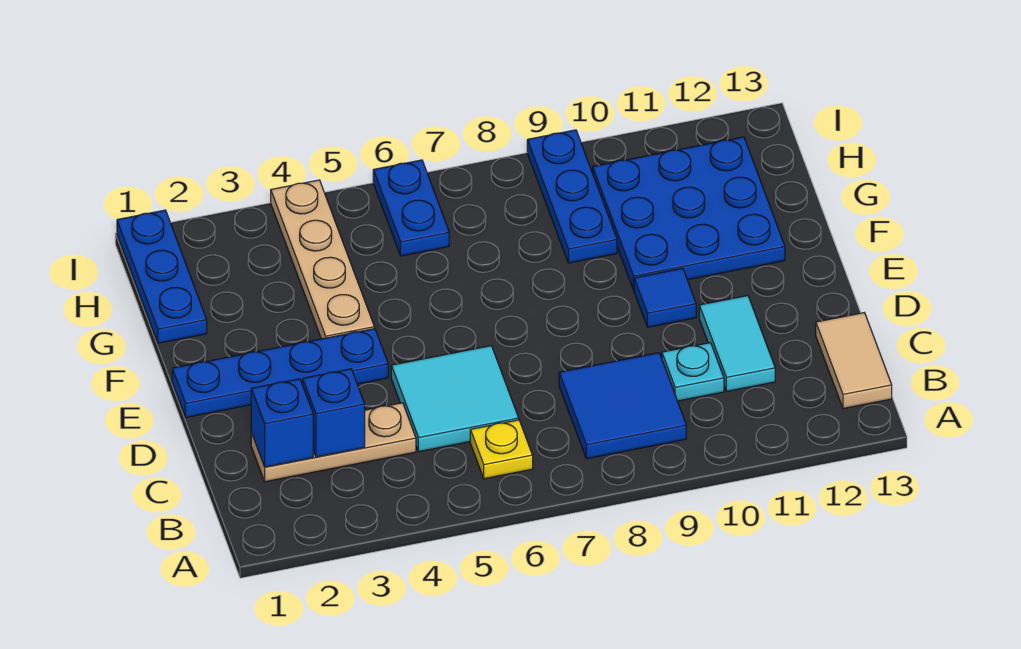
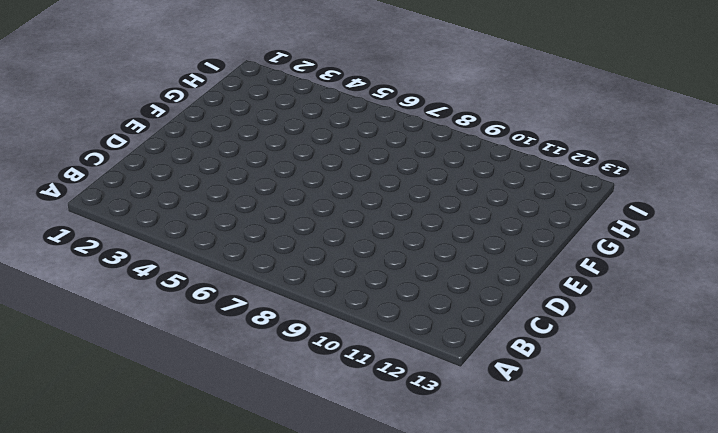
none -> yellow plate B6 level 1
none -> blue tile B8:C9 level 1
none -> tan tile B13:C13 level 1

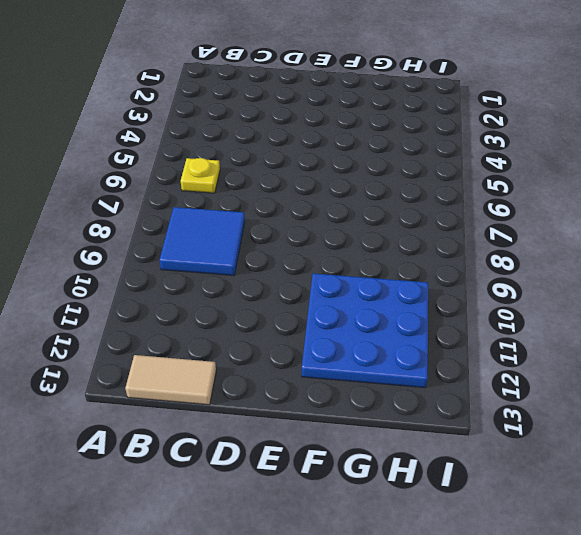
none -> tan plate C2:C4 level 1
none -> cyan tile C5:D6 level 1
none -> cyan plate C10 level 1

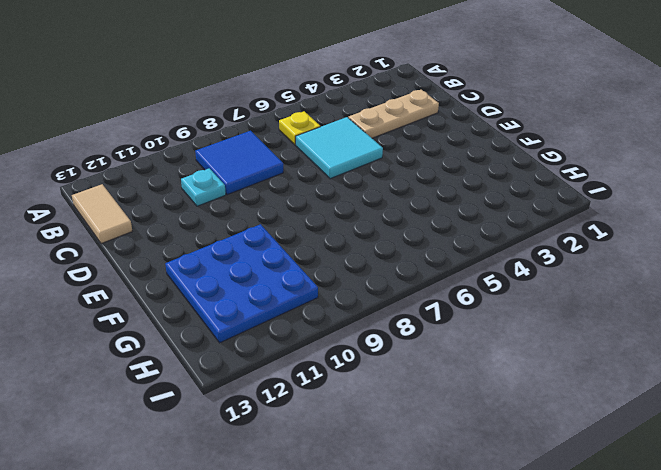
none -> cyan tile C11:D11 level 1
none -> blue plate E1:E4 level 1
none -> blue tile E10 level 1

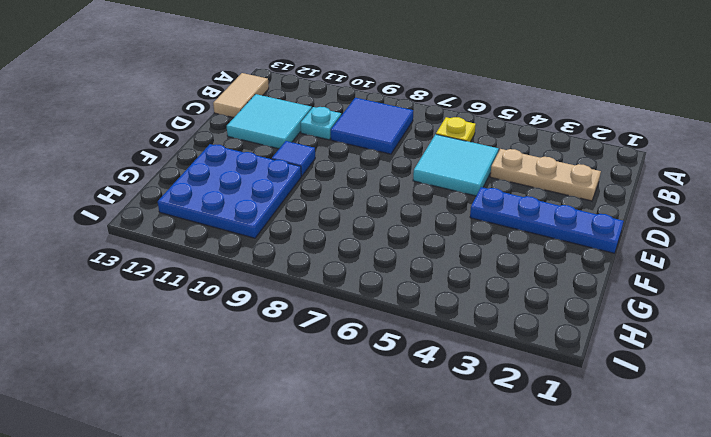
cyan tile C11:D12 level 1 -> cyan tile C11:D11 level 1
none -> tan plate F4:I4 level 1
none -> blue plate G1:I1 level 1
none -> blue plate G9:I9 level 1

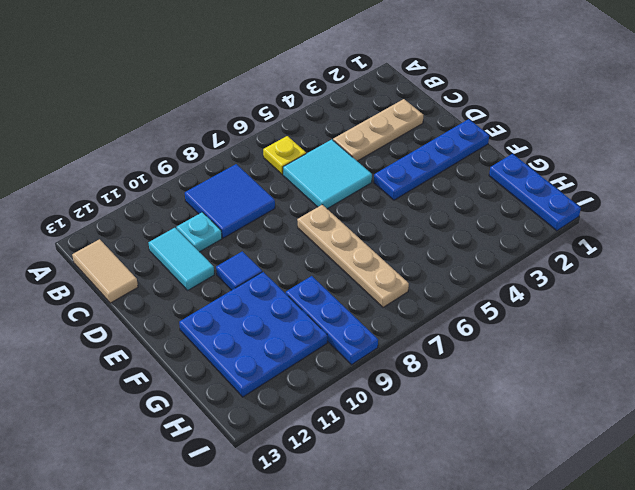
tan plate E7:H7 level 1 -> tan plate F4:I4 level 1
none -> blue plate H6:I6 level 1
none -> blue brick C2 level 2
none -> blue brick C3 level 2

